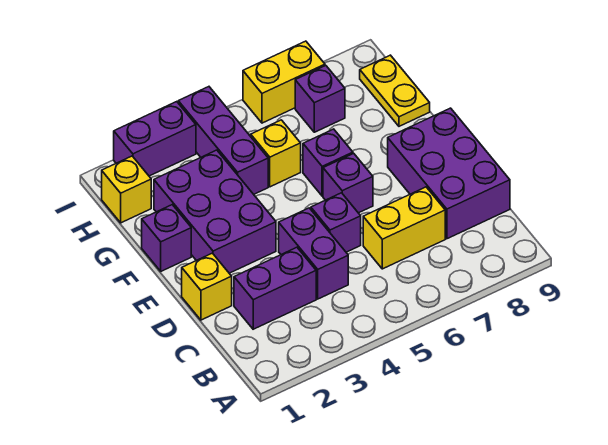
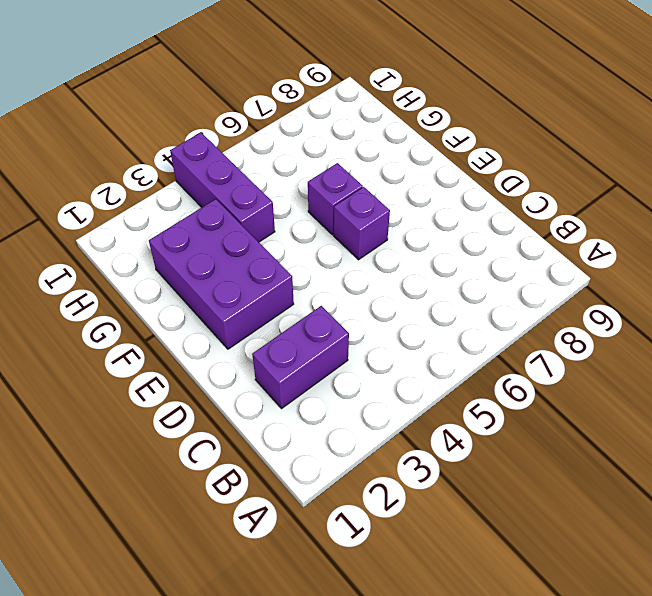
none -> purple brick C4:D4 level 1
none -> yellow brick C6:C7 level 1
none -> purple brick C8:E9 level 1

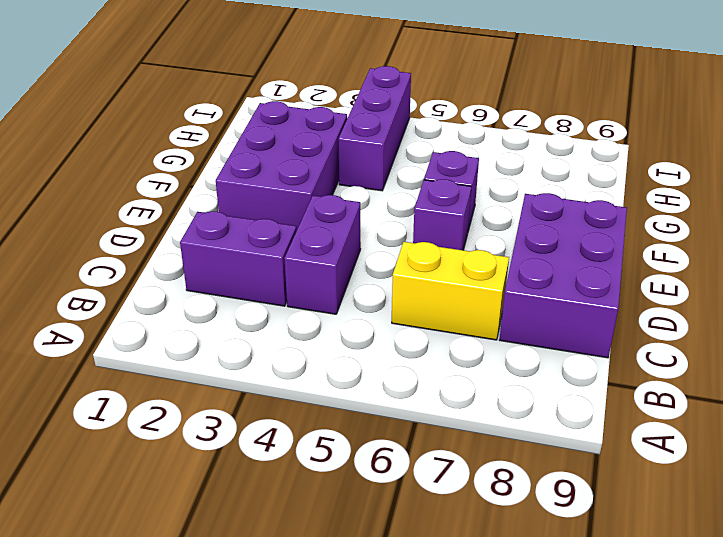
none -> yellow brick D1 level 1
none -> purple brick D5 level 1
none -> purple brick F1 level 1

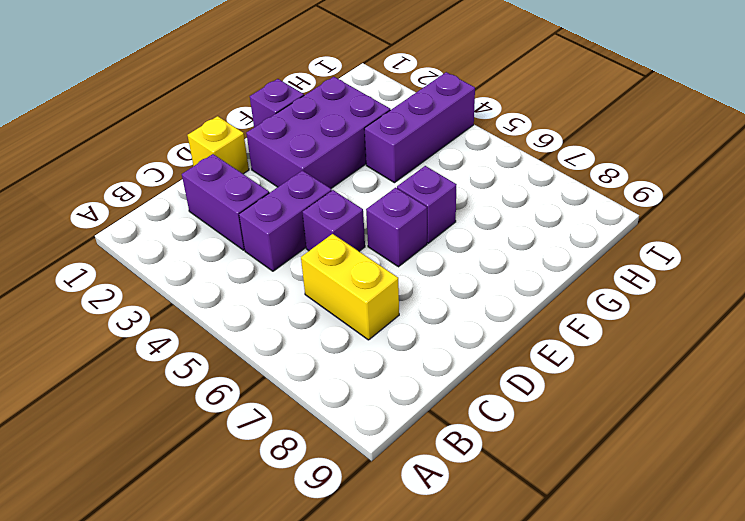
none -> purple brick C8:E9 level 1
none -> yellow brick G5 level 1
none -> yellow plate G9:H9 level 1

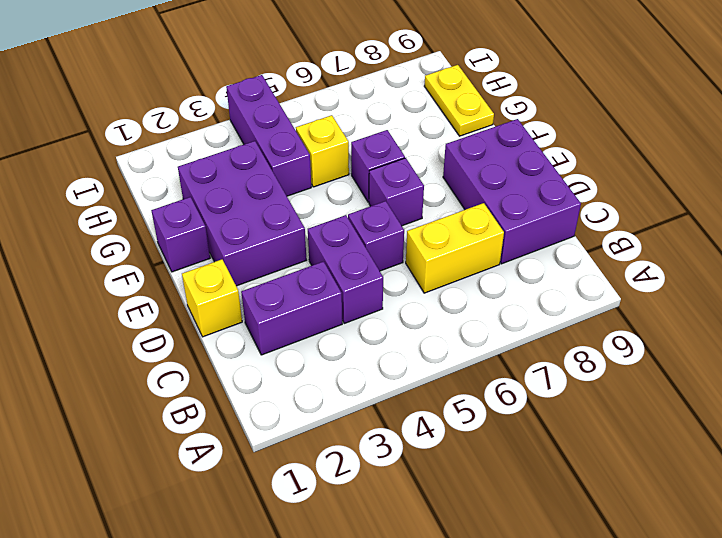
none -> yellow brick H1 level 1
none -> purple brick H7 level 1
none -> purple brick I2:I3 level 1

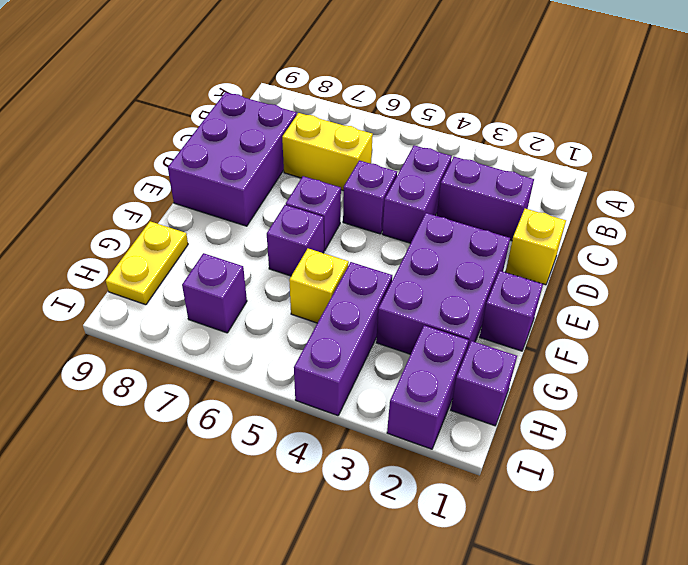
purple brick H1 level 1 -> yellow brick H1 level 1
purple brick H2:I2 level 1 -> purple brick I2:I3 level 1
none -> yellow brick I6:I7 level 1

